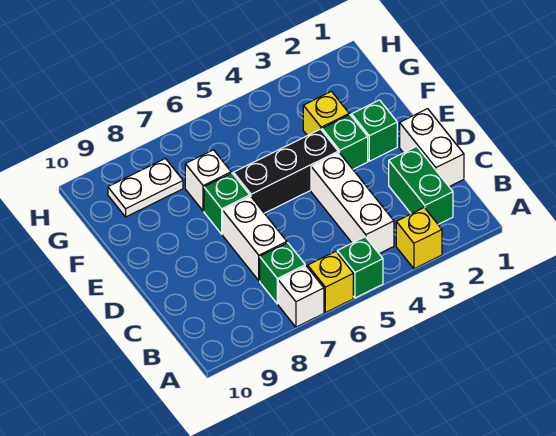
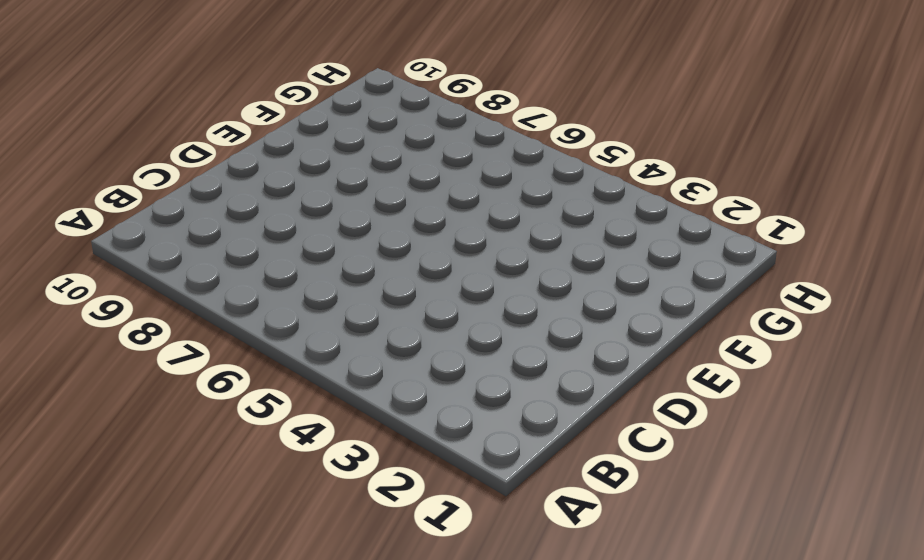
none -> yellow brick A3 level 1
none -> green brick A5 level 1
none -> yellow brick A6 level 1

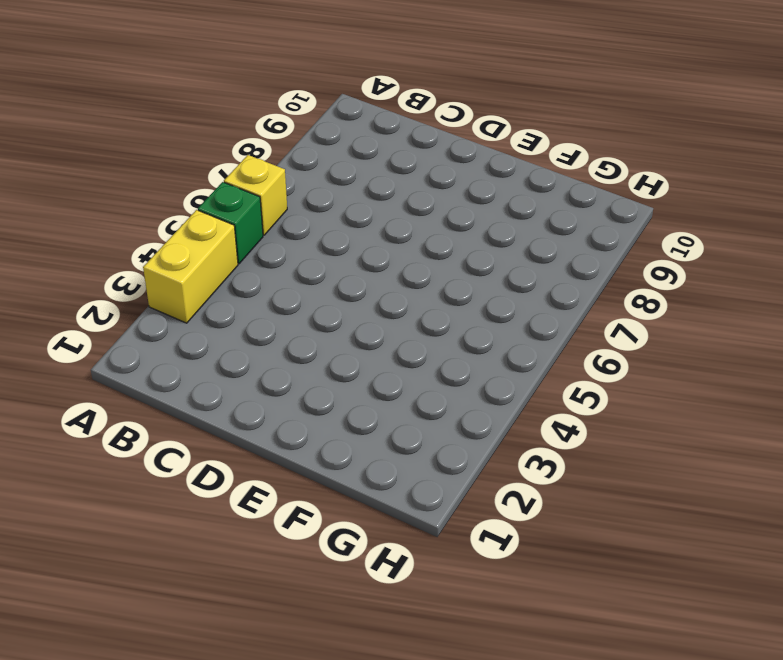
yellow brick A3:A4 level 1 -> yellow brick A3 level 1
none -> white brick A7 level 1
none -> green brick B2:C2 level 1
none -> white brick B4:D4 level 1

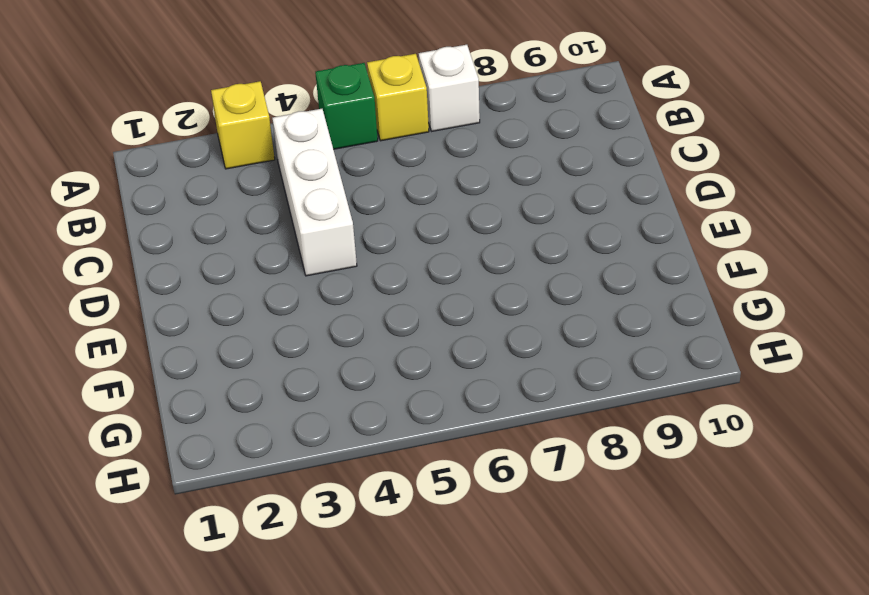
none -> green brick B2:C2 level 1
none -> green brick B7 level 1
none -> white brick C1:D1 level 1

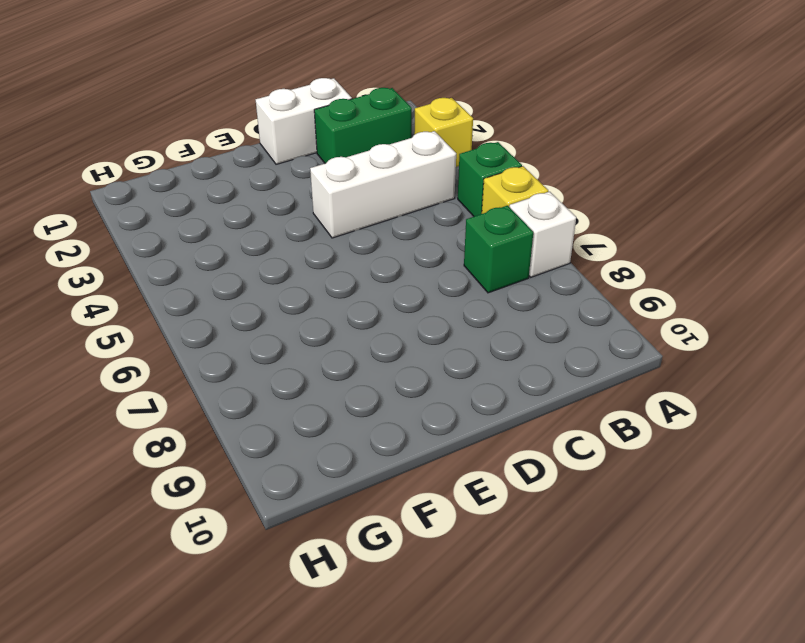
none -> white brick C7:D7 level 1
none -> green brick E2 level 1
none -> green brick E3 level 1

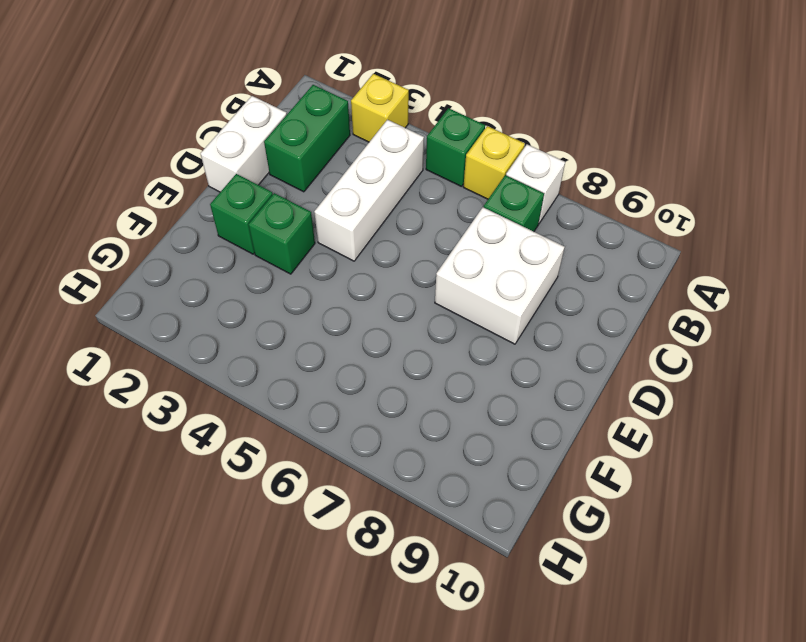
white brick C7:D8 level 1 -> white brick C7:D7 level 1
none -> black brick E4:E6 level 1
none -> green brick E7 level 1
none -> yellow brick F3 level 1

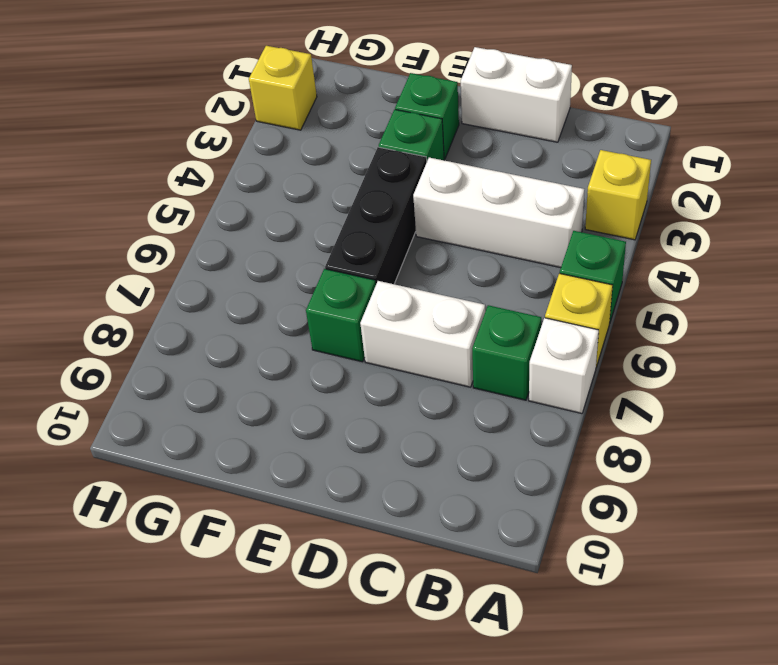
yellow brick H2 level 1 -> yellow brick F3 level 1
none -> green brick B2:C2 level 1
none -> white brick F7 level 1
none -> white plate G8:G9 level 1

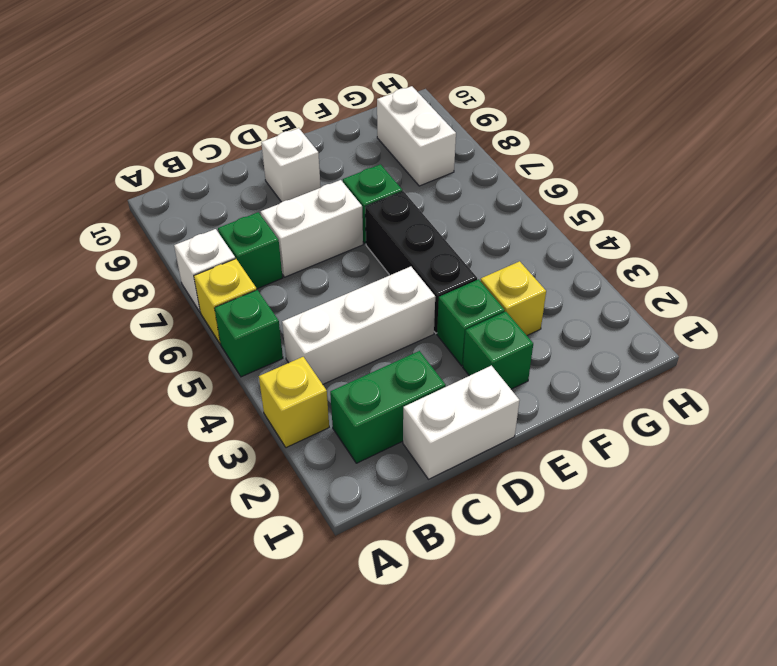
white brick D9 level 1 -> white brick F7 level 1
white brick G8:G9 level 1 -> white plate G8:G9 level 1

